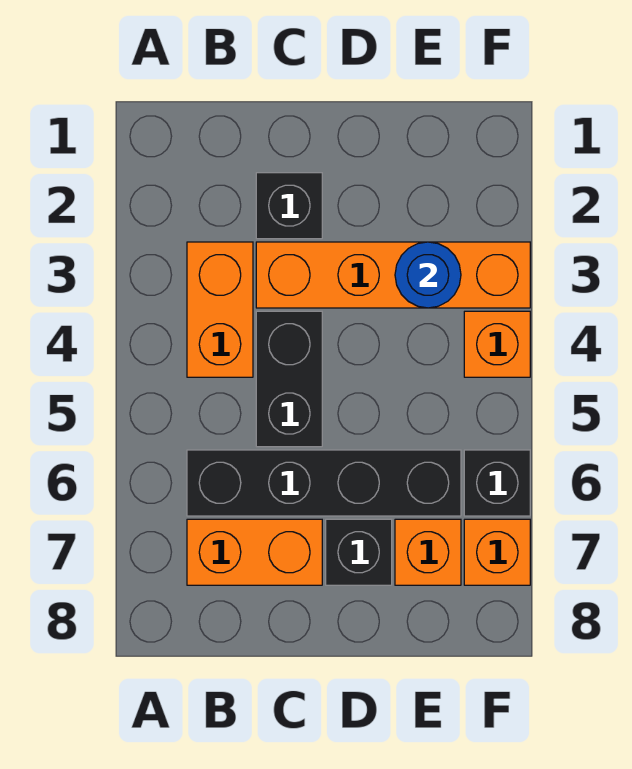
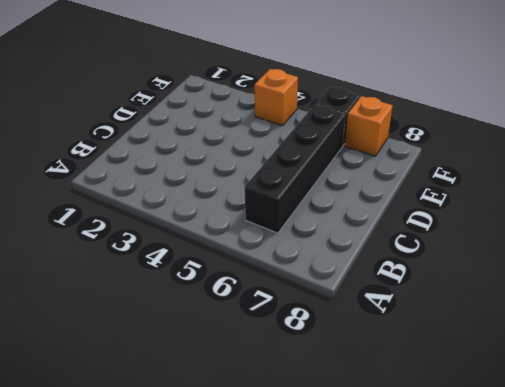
none -> orange brick B3:B4 level 1
none -> orange brick B7:C7 level 1
none -> black brick C2 level 1

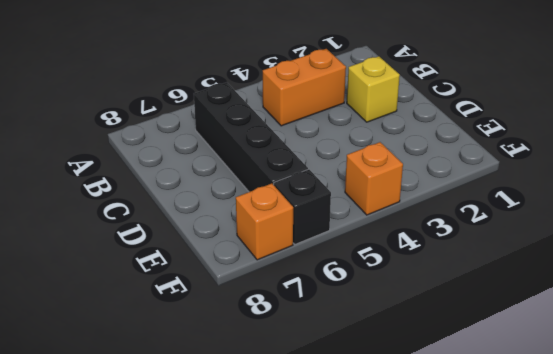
yellow brick C2 level 1 -> black brick C2 level 1
none -> orange brick B7:C7 level 1
none -> orange brick C3:F3 level 1
none -> black brick C4:C5 level 1

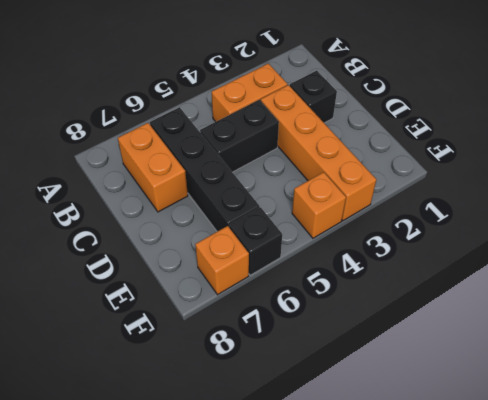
none -> black brick D7 level 1
none -> orange brick E7 level 1
none -> blue round brick E3 level 2

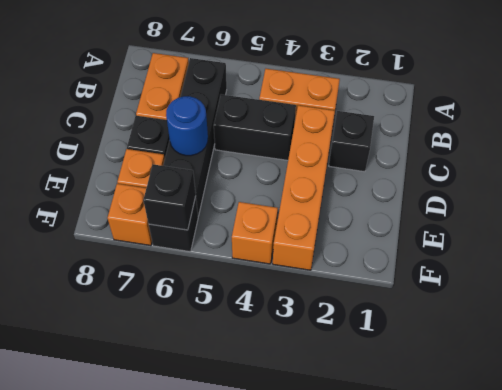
blue round brick D6 level 2 -> blue round brick E3 level 2
black brick F6 level 2 -> none

